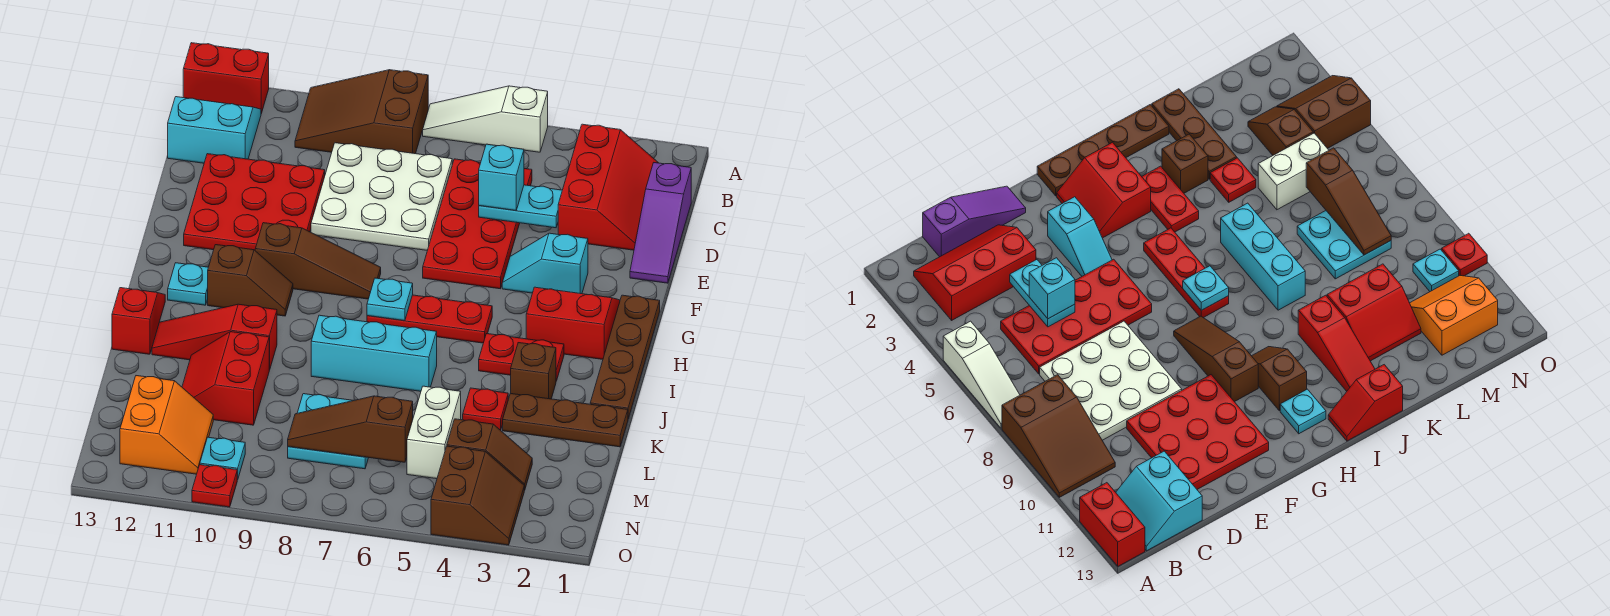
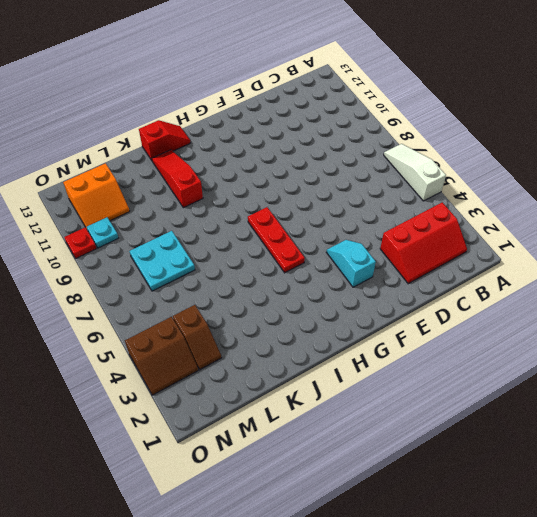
none -> brown slope A8:B10 level 1 top 8
none -> red brick A12:A13 level 1
none -> cyan slope B12:C13 level 1 top C
none -> purple slope C1:E1 level 1 top C

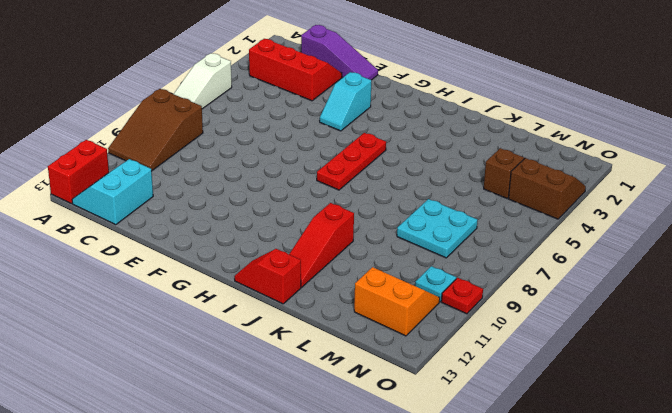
none -> red plate C5:F6 level 1
none -> white plate C7:E9 level 1
none -> red plate D10:F12 level 1
none -> brown plate G1:J1 level 1

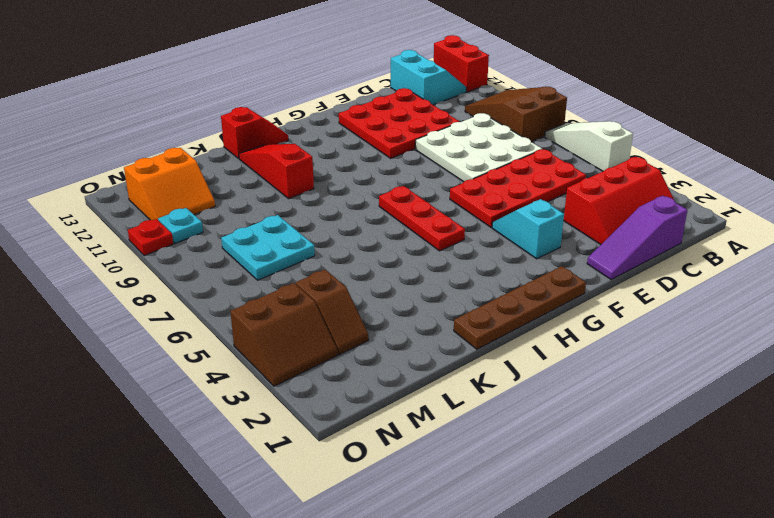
none -> red slope G2:H3 level 1 top H
none -> brown slope G8:G10 level 1 top 10
none -> brown slope H10:H11 level 1 top 11
none -> cyan plate H12 level 1

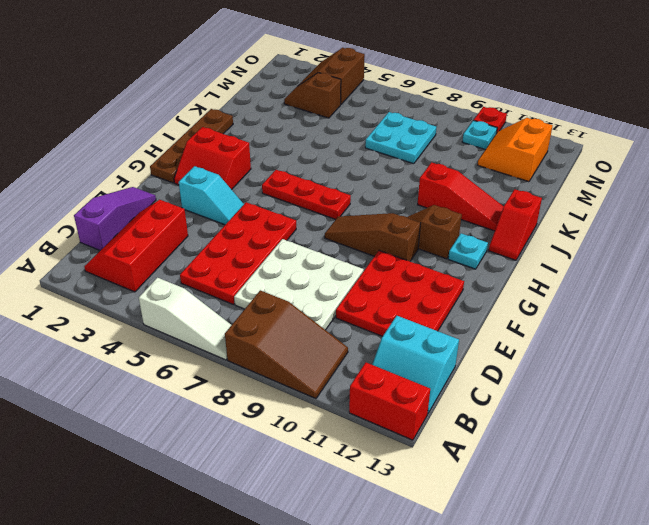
none -> red plate I3:I4 level 1
none -> brown brick J3 level 1
none -> cyan brick J6:J8 level 1
none -> brown plate K1:K3 level 1

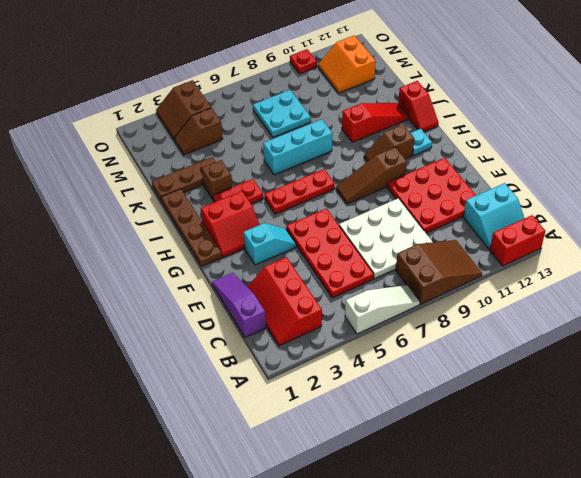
none -> red plate K4 level 1
none -> red slope K10:L11 level 1 top 10
none -> white brick L5:M5 level 1
none -> cyan plate N10 level 1

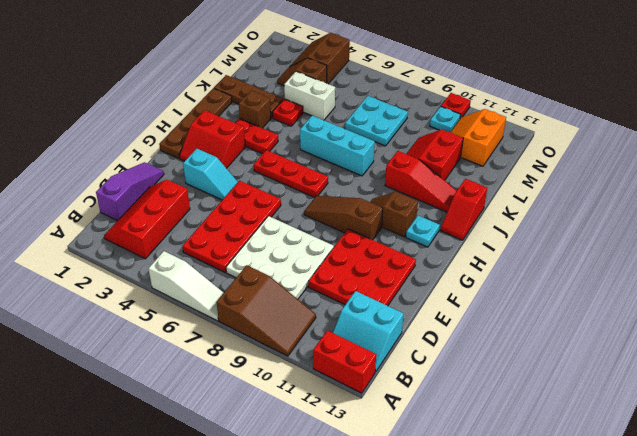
red slope K10:L11 level 1 top 11 -> red slope K10:L11 level 1 top 10
white brick L4:L5 level 1 -> white brick L5:M5 level 1
none -> cyan plate D4:D5 level 2
none -> cyan plate H7 level 2
none -> brown slope M6:M8 level 2 top 6
none -> cyan brick D5 level 3

